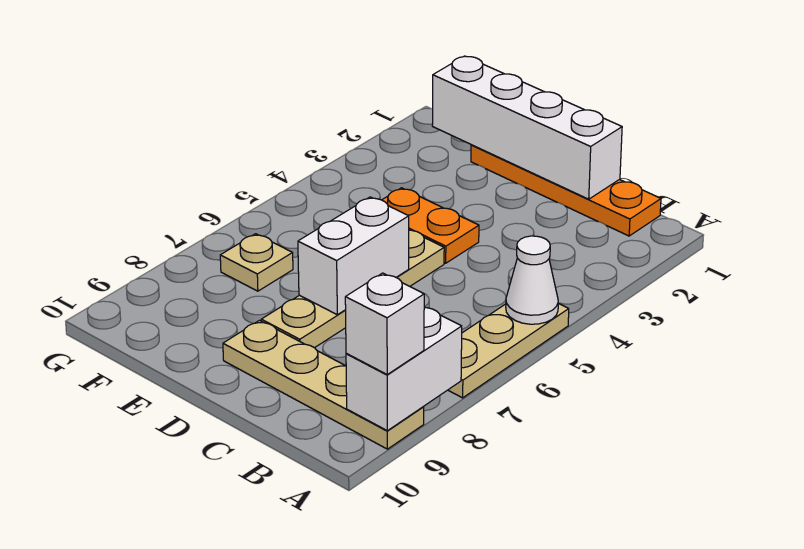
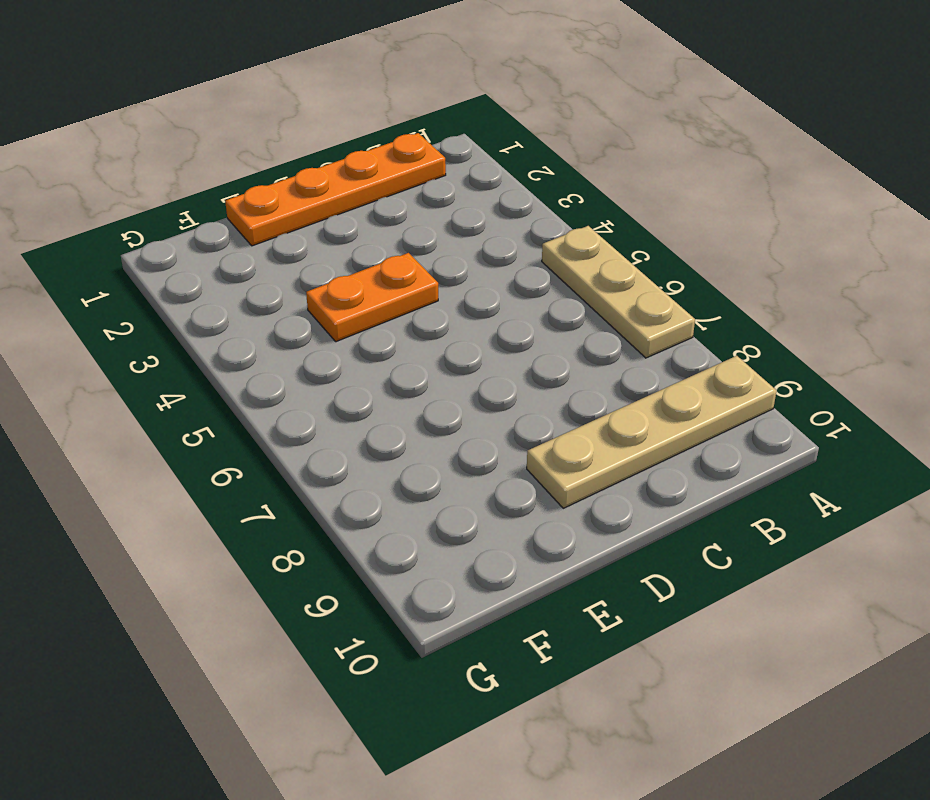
none -> tan plate D5:D8 level 1
none -> tan plate F7 level 1

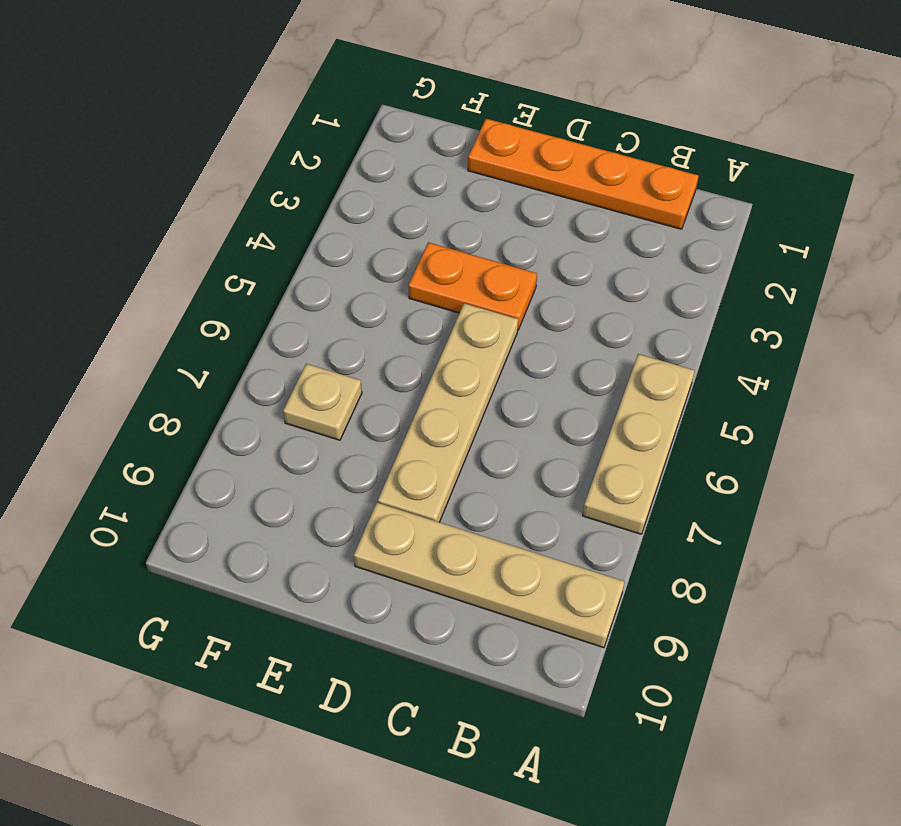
none -> white cone A5 level 2
none -> white brick A8:A9 level 2

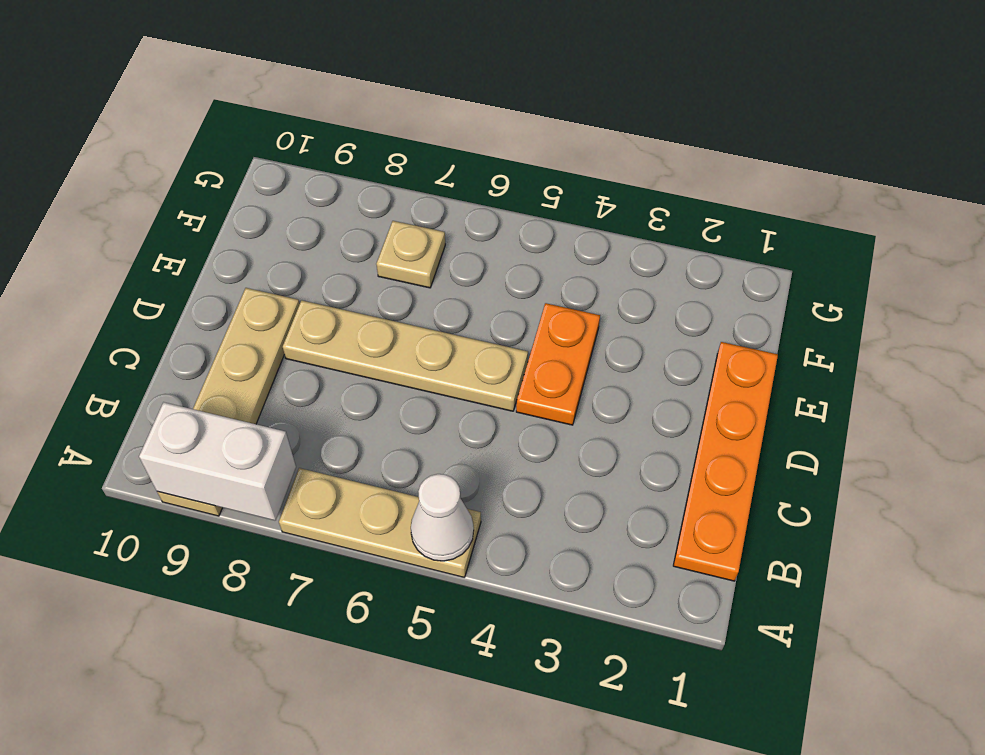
none -> white brick C1:F1 level 2
none -> white brick D6:D7 level 2

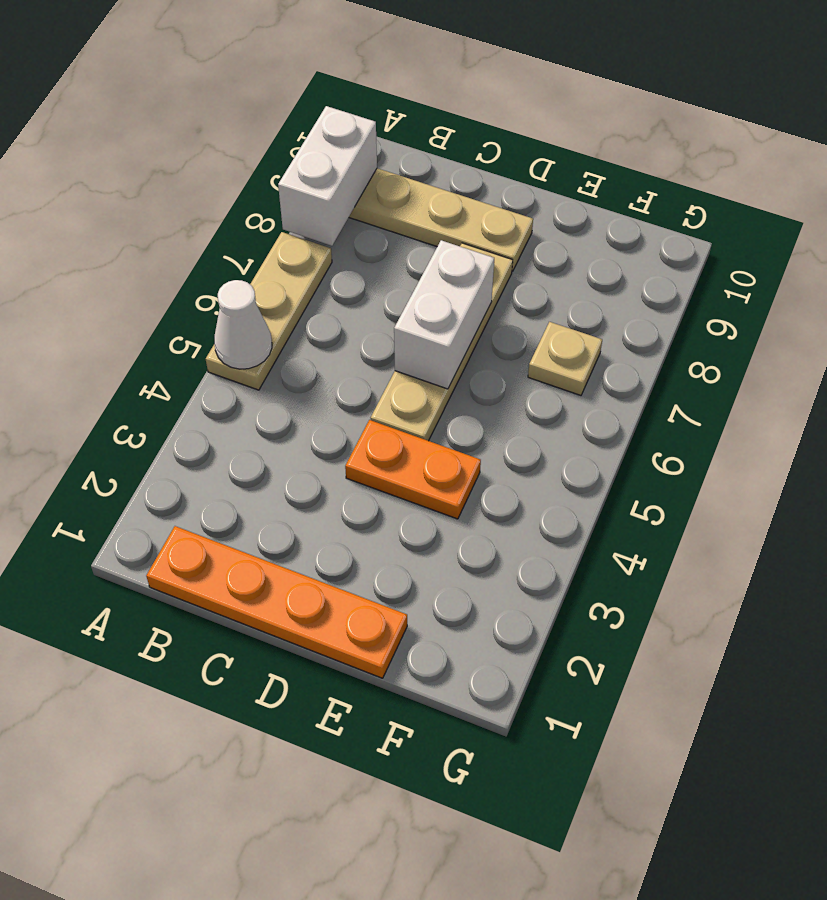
none -> white brick C1:F1 level 2
none -> white brick A9 level 3

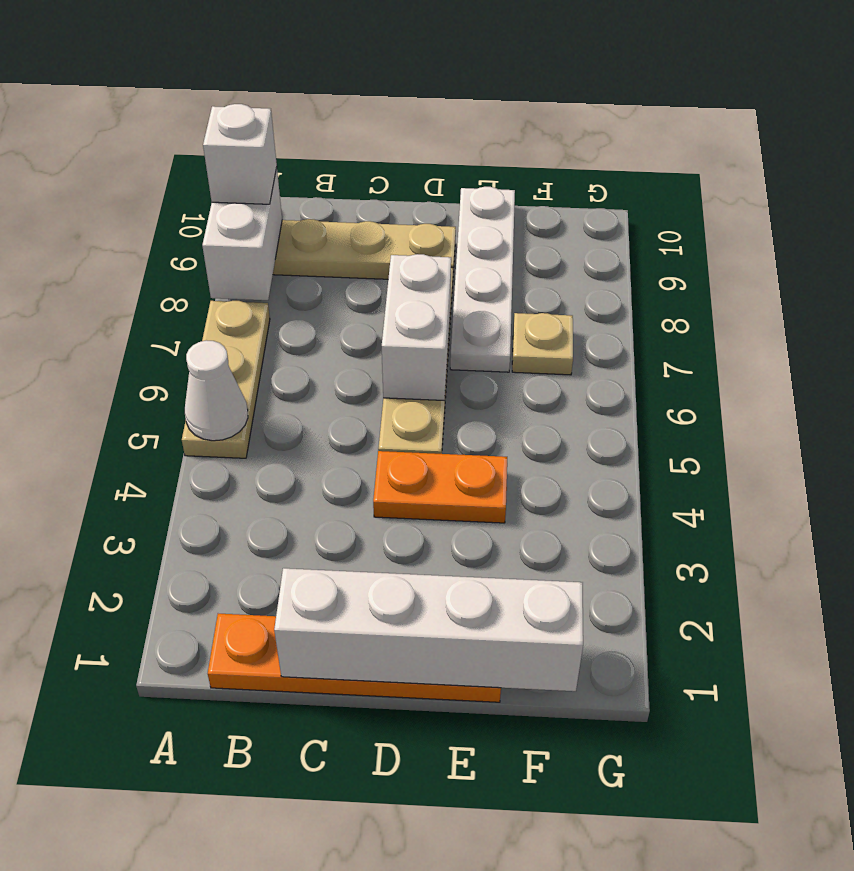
white plate E7:E10 level 1 -> none

